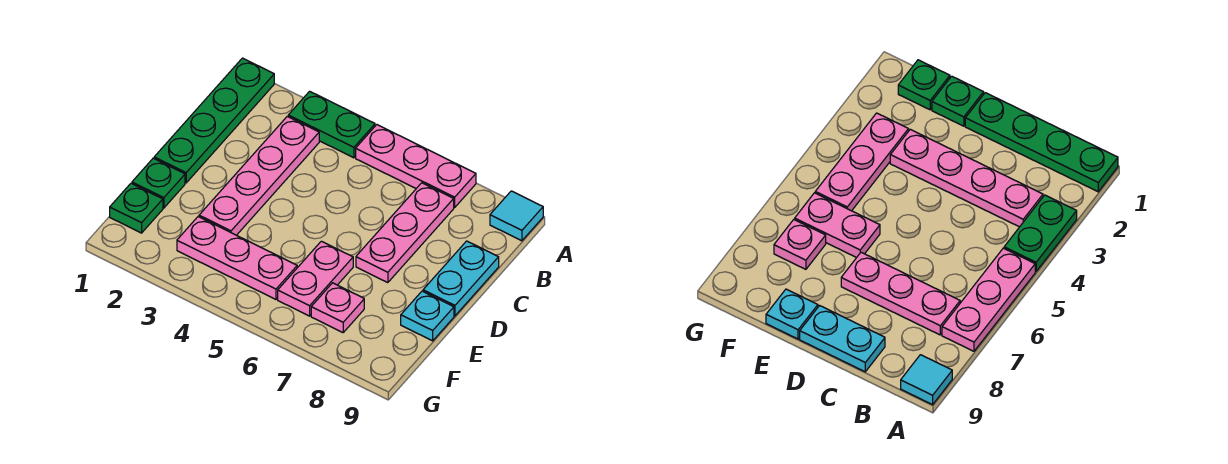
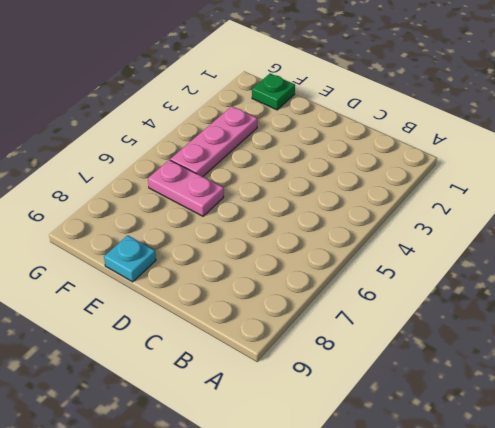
none -> green plate A1:D1 level 1
none -> green plate A3:A4 level 1
none -> pink plate A5:A7 level 1

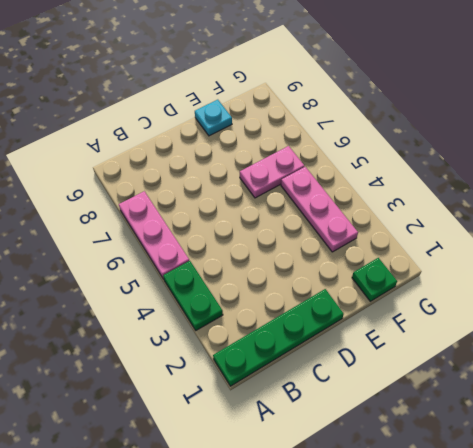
none -> cyan tile A9 level 1
none -> pink plate B3:E3 level 1
none -> pink plate B7:D7 level 1

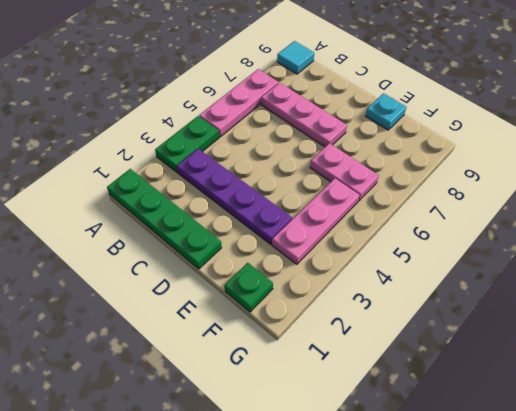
purple plate B3:E3 level 1 -> pink plate B3:E3 level 1
none -> cyan plate C9:D9 level 1
none -> green plate E1 level 1
none -> pink plate F7 level 1

